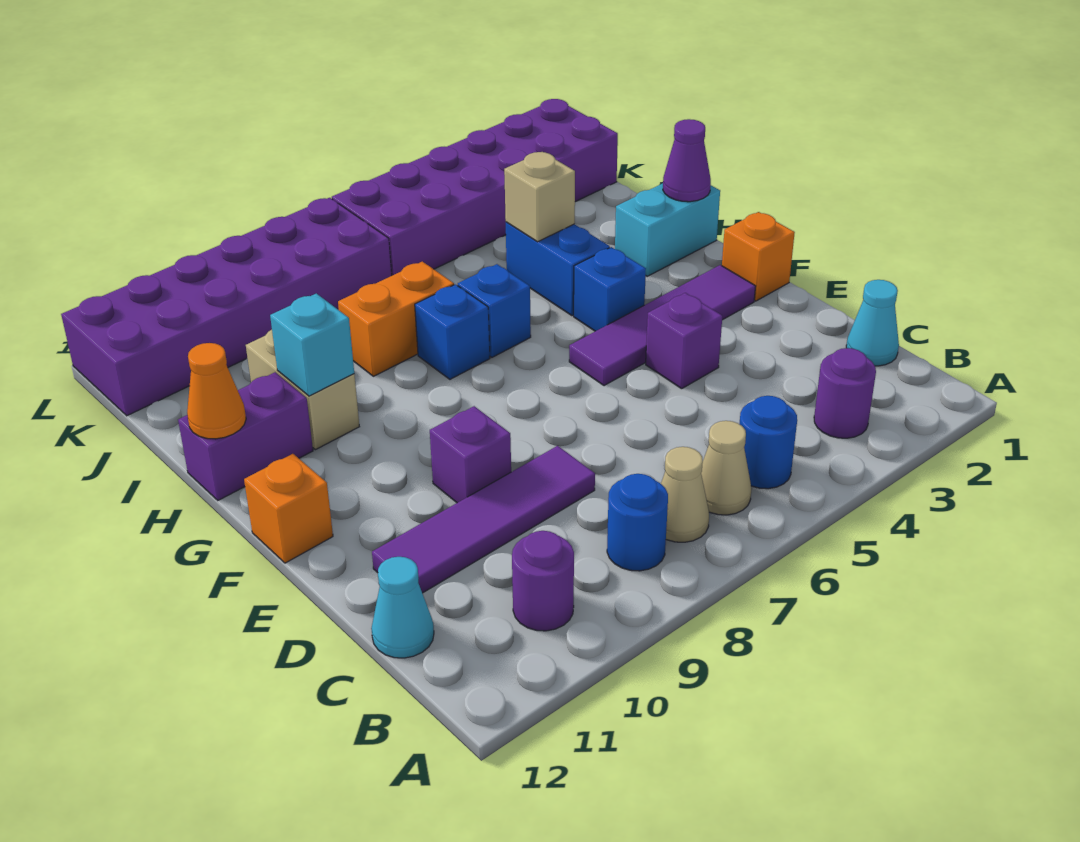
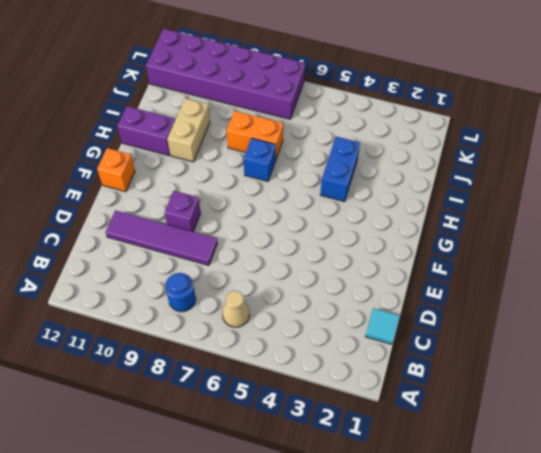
cyan tile C1 level 1 -> cyan cone C1 level 1
none -> purple round brick B3 level 1
none -> blue round brick B5 level 1
none -> tan cone B7 level 1

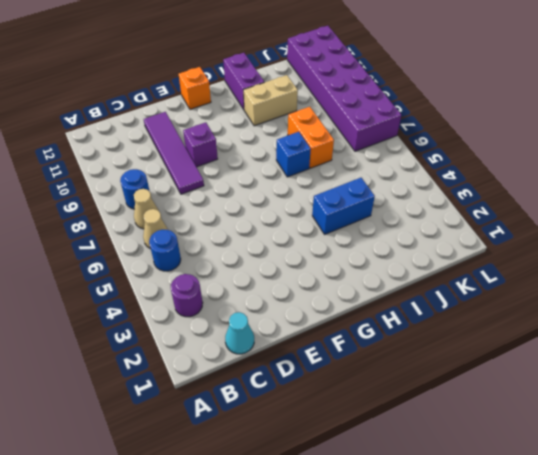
none -> purple round brick B10 level 1
none -> cyan cone C12 level 1
none -> purple brick E4 level 1

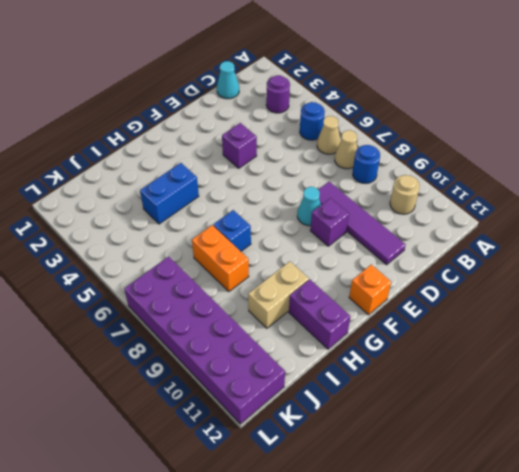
tan round brick B10 level 1 -> purple round brick B10 level 1
cyan cone E8 level 1 -> cyan cone C12 level 1
none -> orange brick F1 level 1
none -> purple tile F2:F5 level 1
none -> blue brick G4 level 1

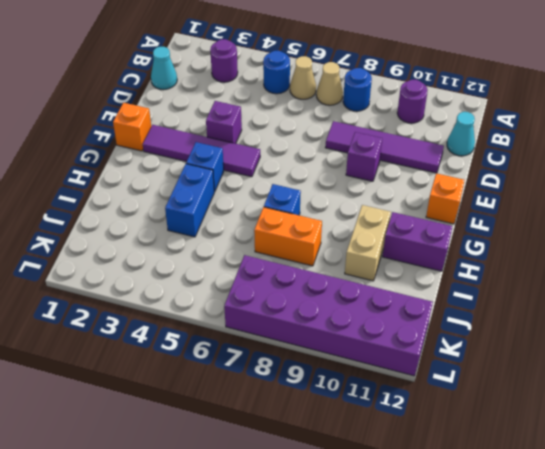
none -> cyan brick H1:H2 level 1
none -> blue brick H6 level 1
none -> purple brick K1:L6 level 1

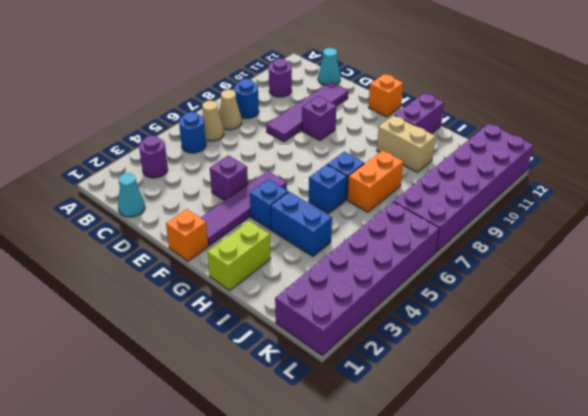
lime brick H1:H2 level 1 -> cyan brick H1:H2 level 1
none -> purple cone H1 level 2
none -> cyan brick H10 level 2
none -> orange cone H12 level 2

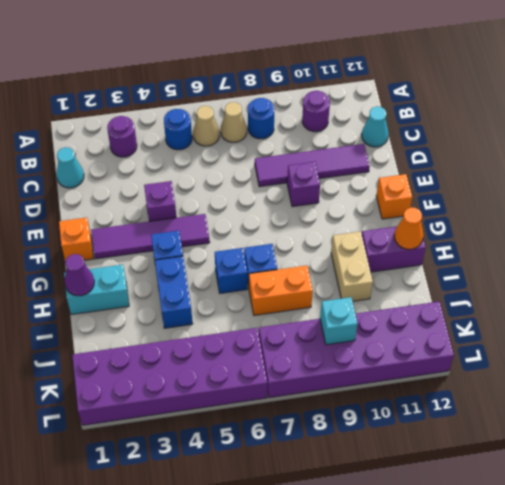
cyan brick K9 level 2 -> cyan brick H10 level 2
none -> tan brick I4 level 2

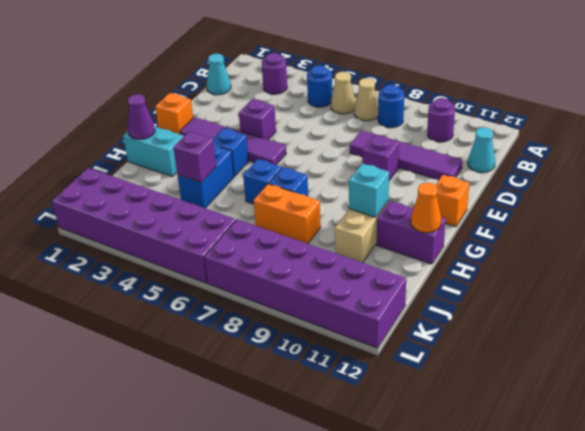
purple brick I4 level 2 -> tan brick I4 level 2

